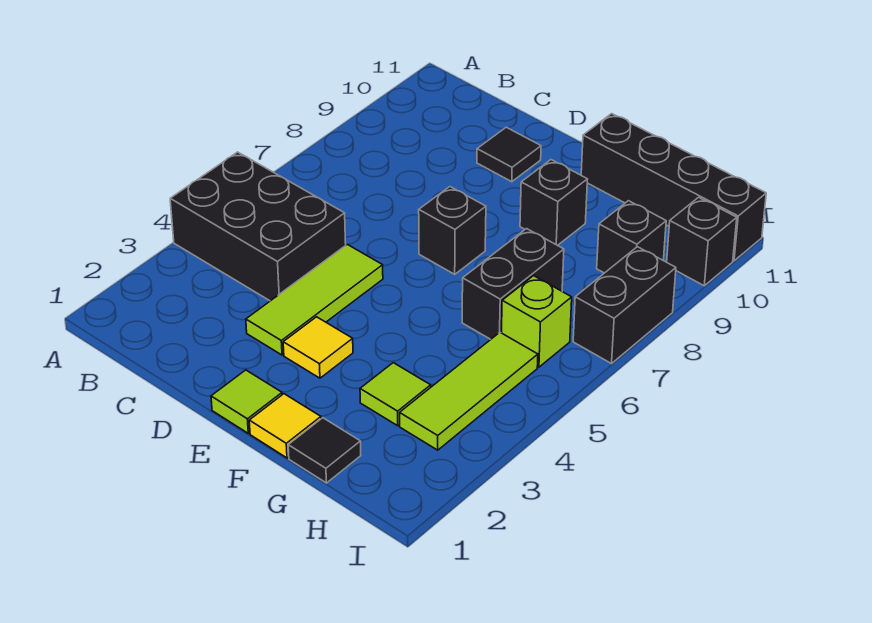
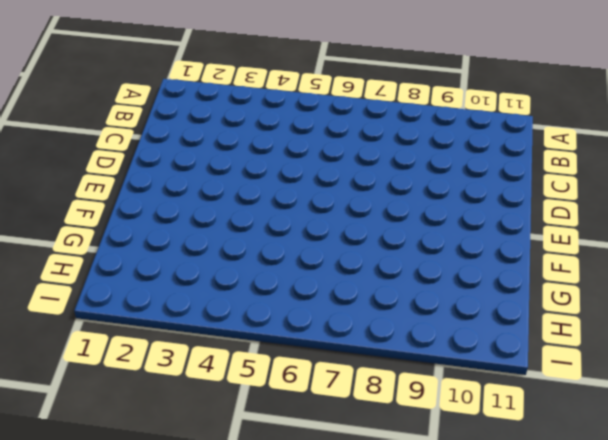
none -> black brick A4:C5 level 1
none -> lime tile D3:D5 level 1
none -> black tile D10 level 1

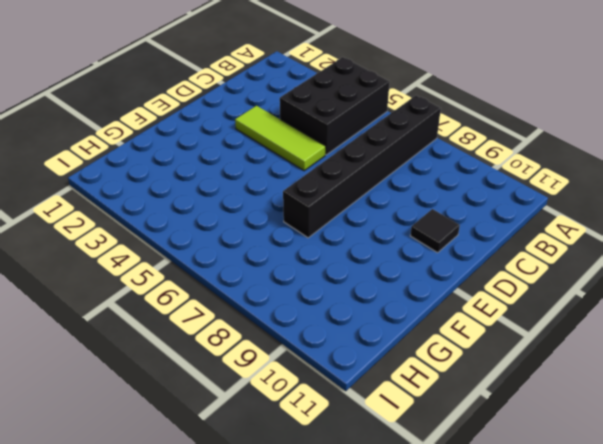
black brick A7:F7 level 1 -> black brick E7 level 1
none -> lime tile E1 level 1
none -> yellow tile E3 level 1
none -> yellow tile F1 level 1

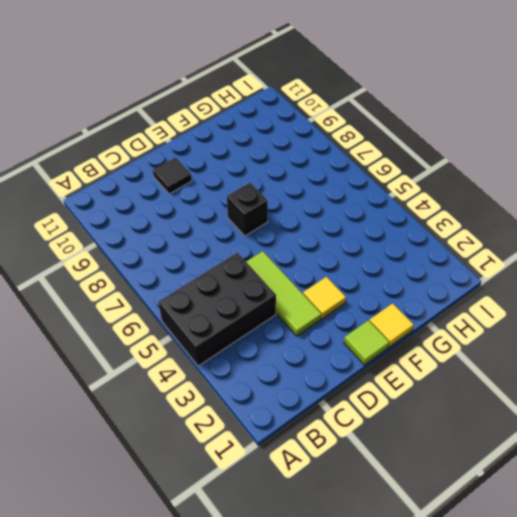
none -> black brick F9 level 1
none -> black brick F11:I11 level 1
none -> black tile G1 level 1

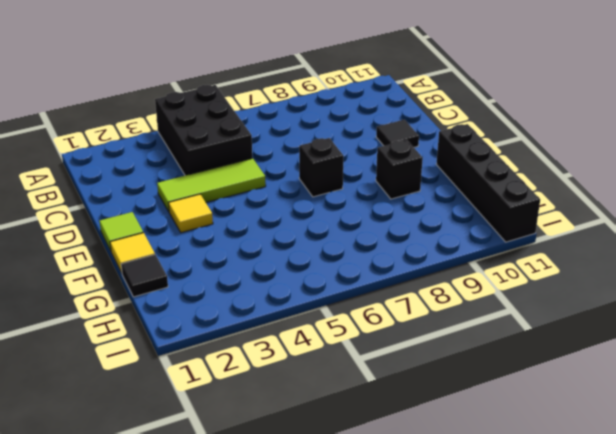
none -> lime tile G3 level 1
none -> black brick G6:G7 level 1
none -> lime tile H3:H5 level 1

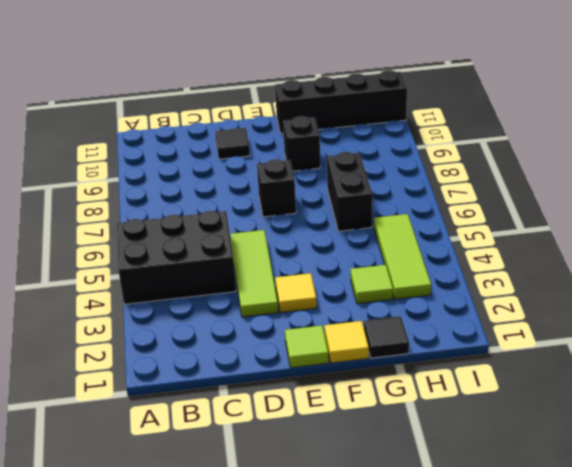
none -> lime brick H6 level 1
none -> black brick H9 level 1
none -> black brick I7:I8 level 1

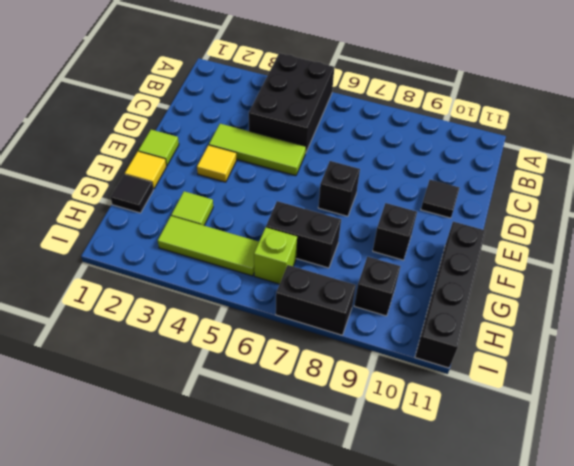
none -> black brick I10 level 1

